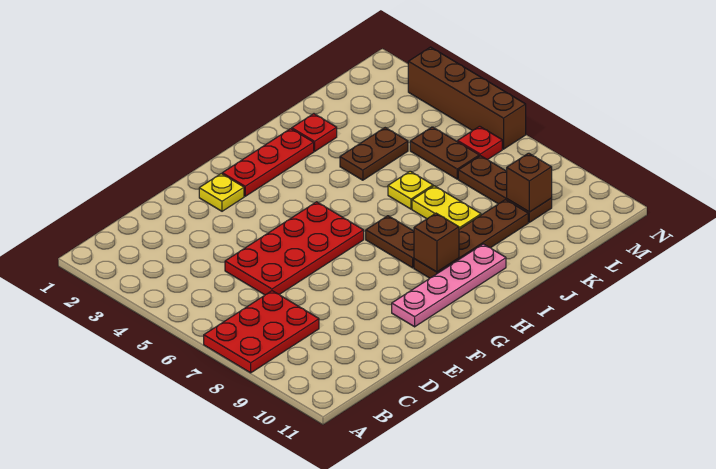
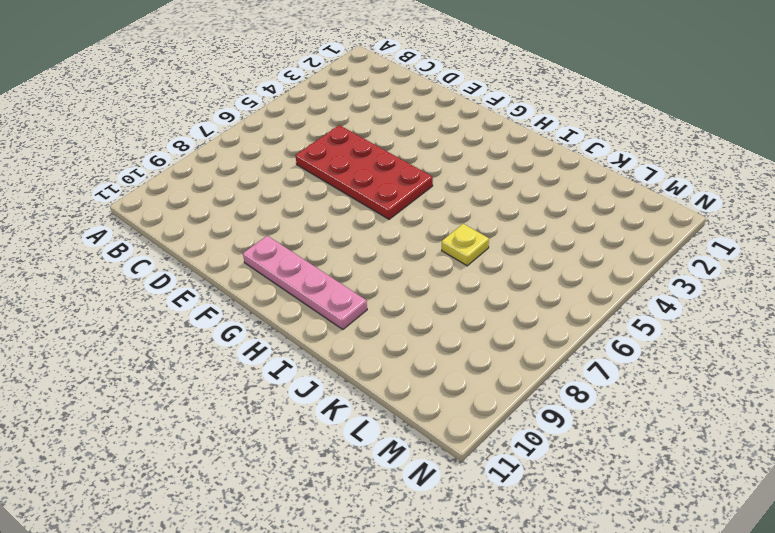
none -> red plate A7:C8 level 1
none -> yellow plate F2 level 1
none -> red plate G2:I2 level 1

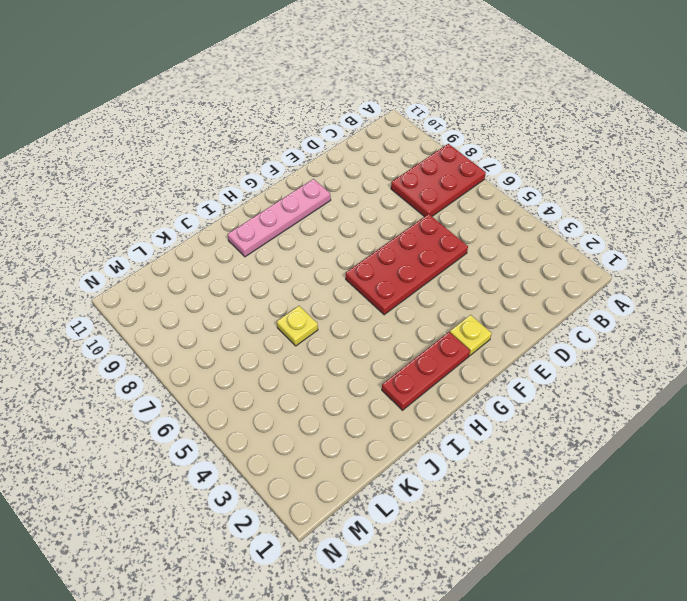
none -> brown plate H7:H8 level 1
none -> brown plate H9:K9 level 1
none -> red plate J2 level 1

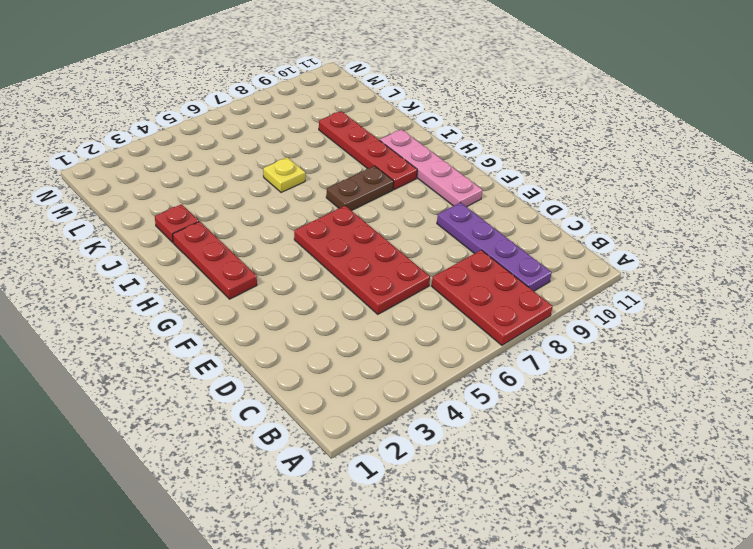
purple plate B9:E9 level 1 -> none
red plate H9:K9 level 1 -> brown plate H9:K9 level 1
none -> yellow plate F2 level 1
none -> brown plate J4:K4 level 1
none -> yellow plate J7:J8 level 1

